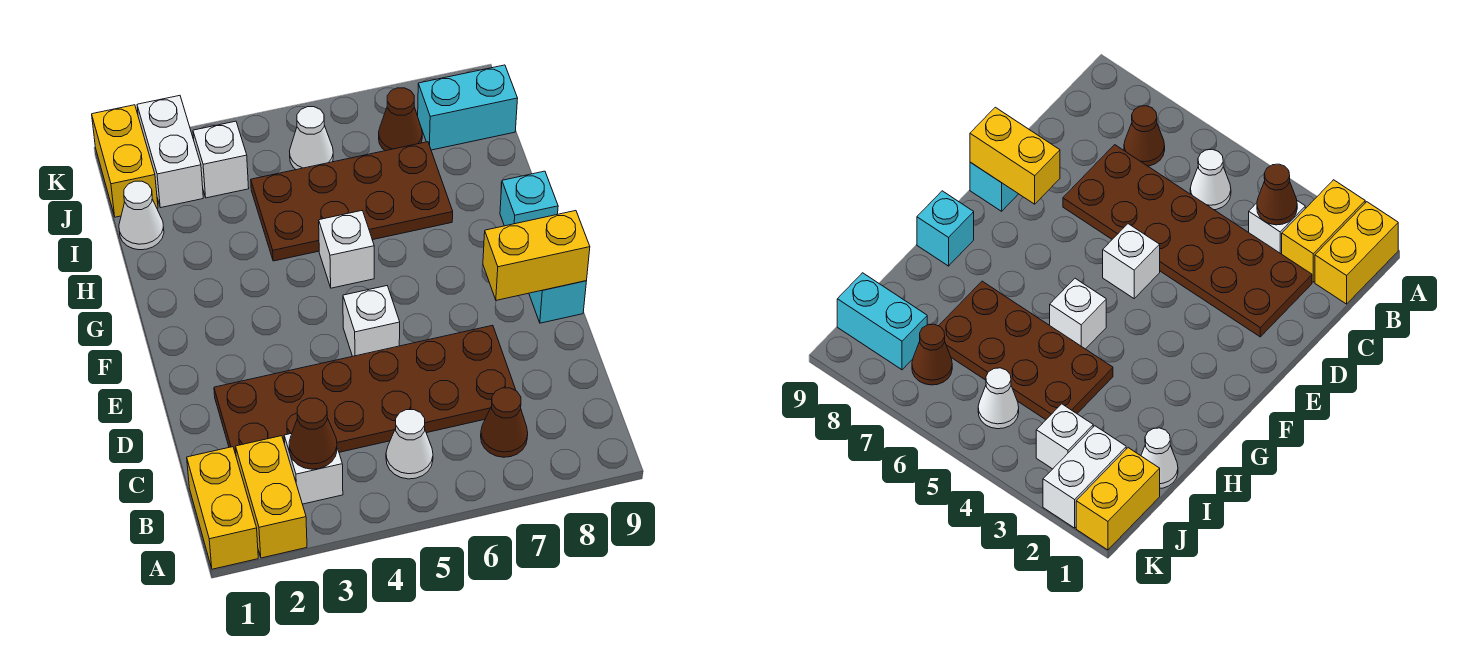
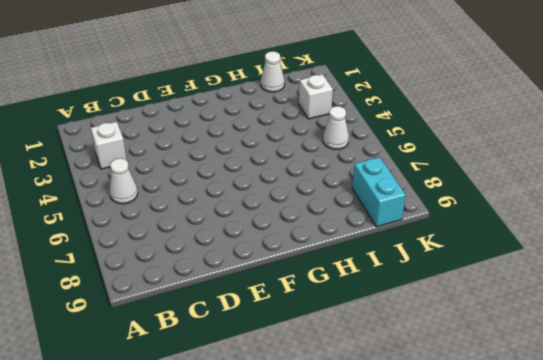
none -> yellow brick A1:B1 level 1
none -> yellow brick A2:B2 level 1
none -> brown cone B7 level 1

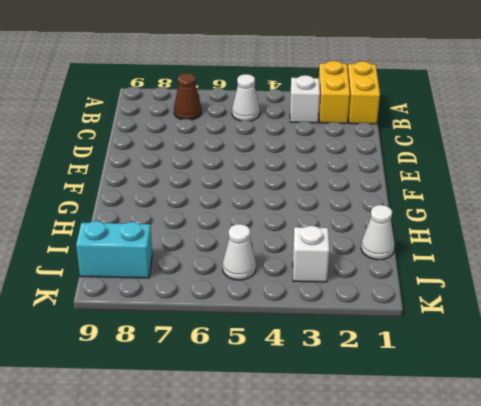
none -> brown plate C2:D7 level 1
none -> white brick E5 level 1
none -> cyan brick E9 level 1

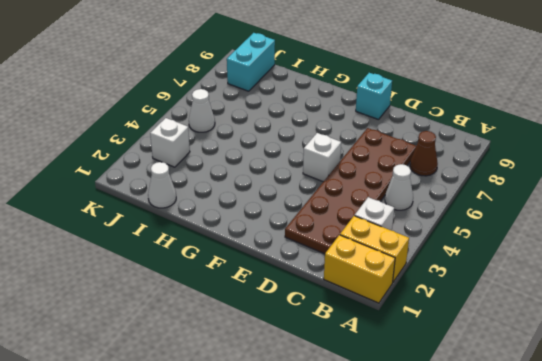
none -> white brick G5 level 1
none -> cyan brick G9 level 1
none -> brown plate H4:I7 level 1

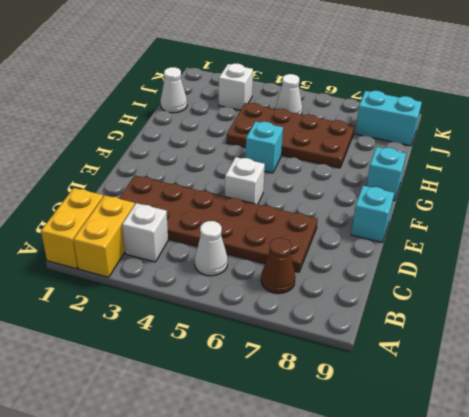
cyan brick G5 level 1 -> white brick G5 level 1
none -> yellow brick J1:K1 level 1
none -> white brick J2:K2 level 1
none -> brown cone J7 level 1

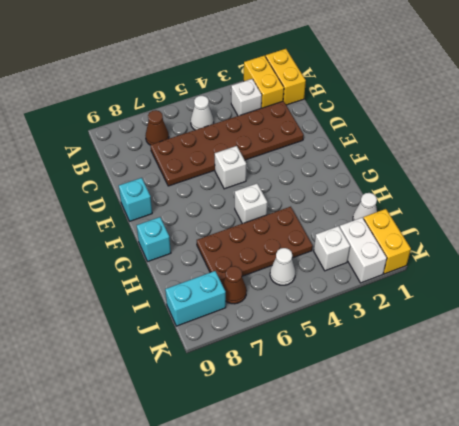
none -> brown cone B3 level 2
none -> yellow brick E8:E9 level 2

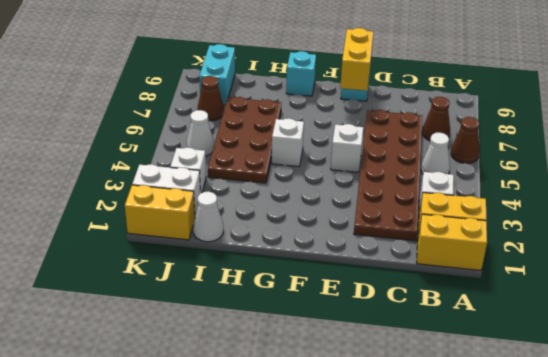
brown cone A6 level 1 -> brown cone B3 level 2

